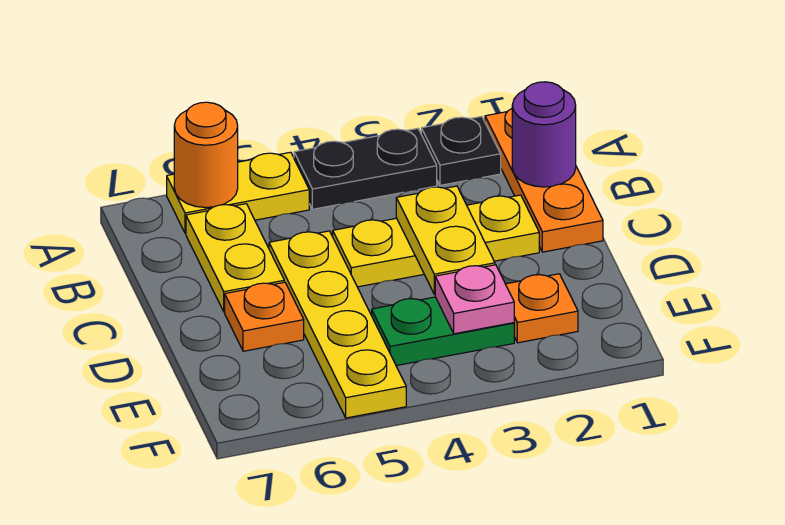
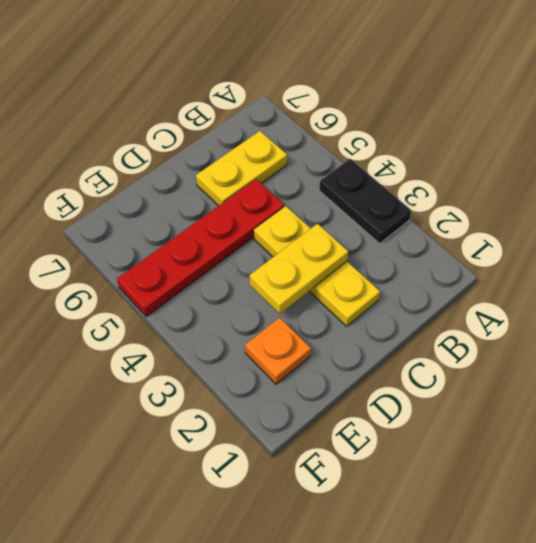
red plate C5:F5 level 1 -> yellow plate C5:F5 level 1
none -> orange plate A1:C1 level 1
none -> black plate A2 level 1
none -> yellow plate A5:A6 level 1

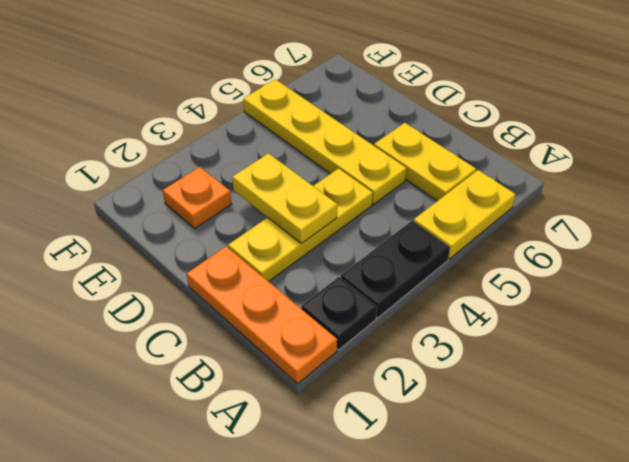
none -> orange plate D6 level 1
none -> green plate E3:E4 level 1
none -> orange round brick A6 level 2

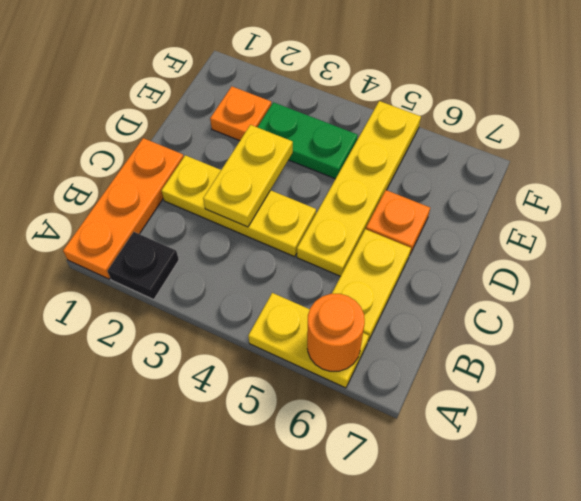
none -> black plate A3:A4 level 1
none -> purple round brick B1 level 2
none -> pink plate E3 level 2

